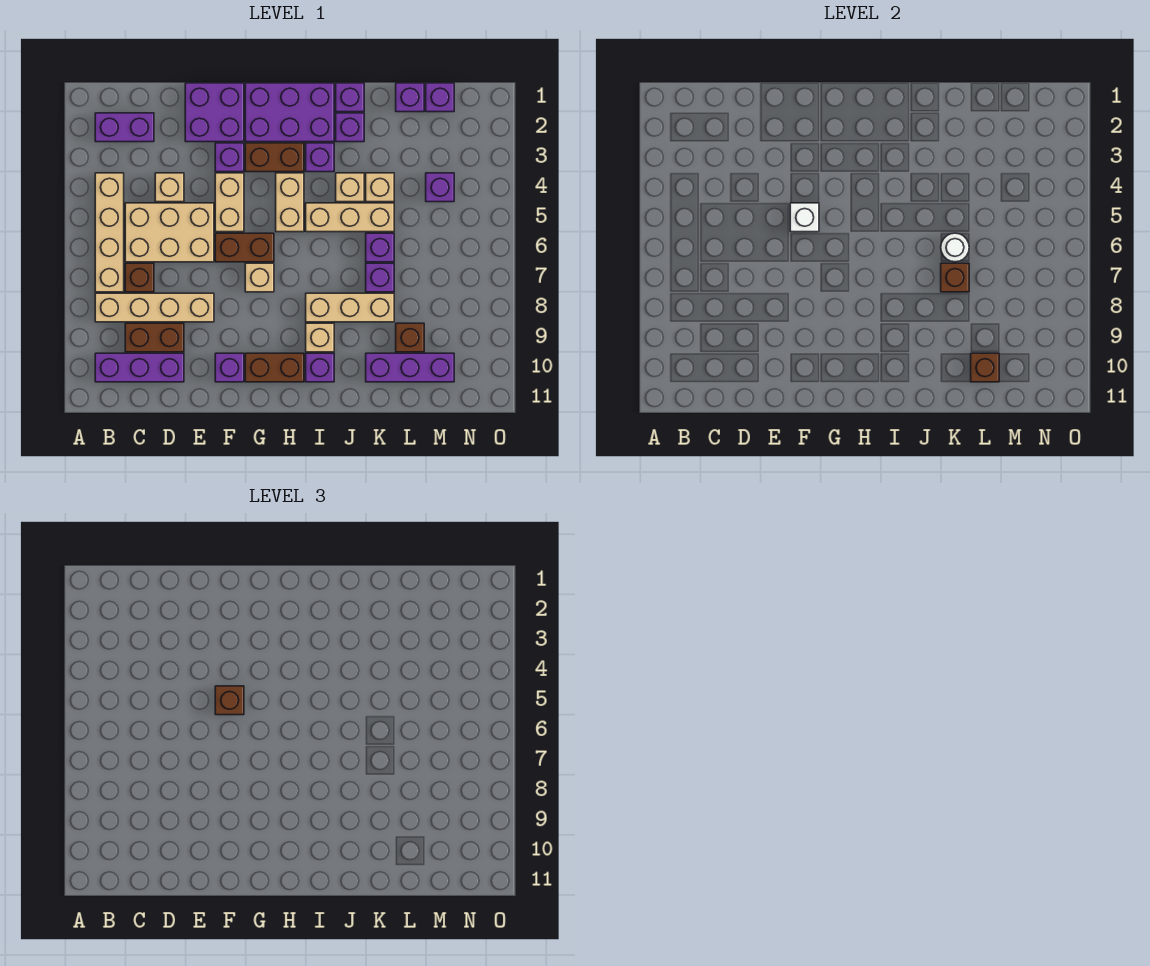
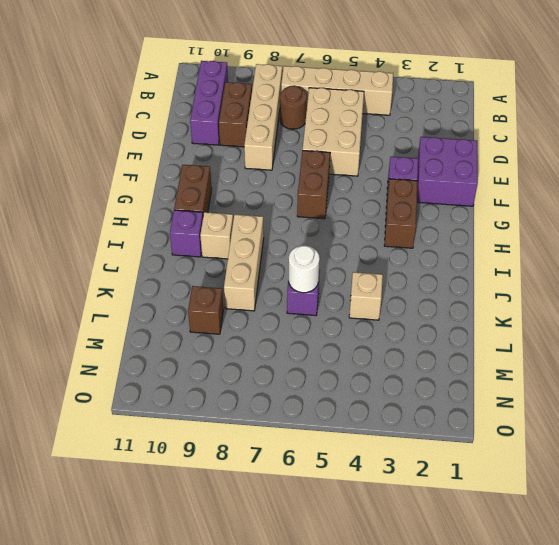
brown round brick C7 level 1 -> brown brick C7 level 1
none -> purple brick B2:C2 level 1
none -> tan brick D4 level 1
none -> tan brick F4:F5 level 1
none -> purple brick F10 level 1

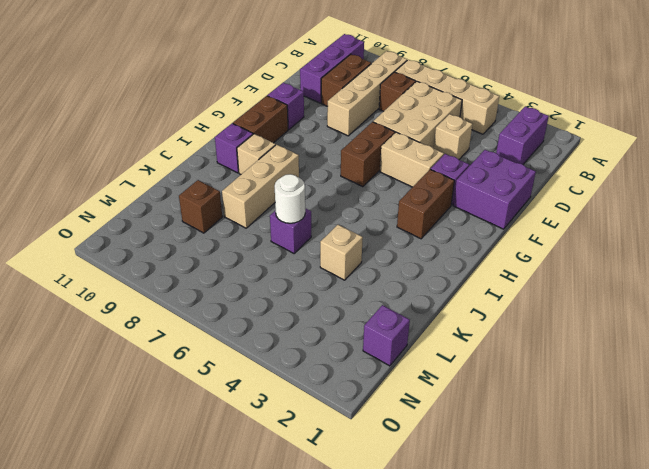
none -> purple brick G1:I2 level 1
none -> tan brick G7 level 1
none -> tan brick H4:H5 level 1
none -> purple brick I3 level 1

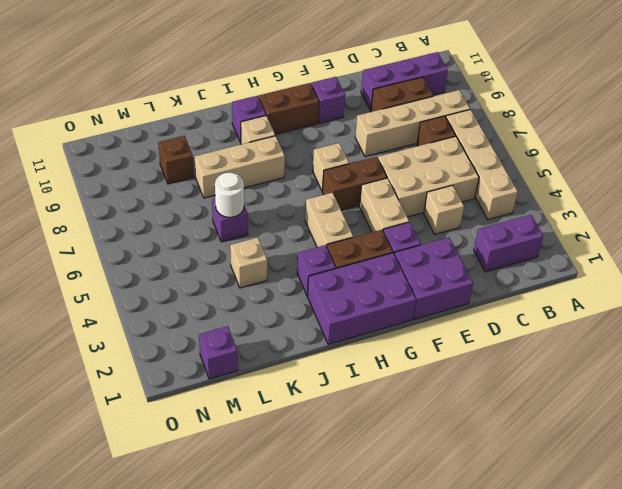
none -> tan brick I5:K5 level 1
none -> purple brick J1 level 1
none -> purple brick J2 level 1
none -> tan brick J4 level 1

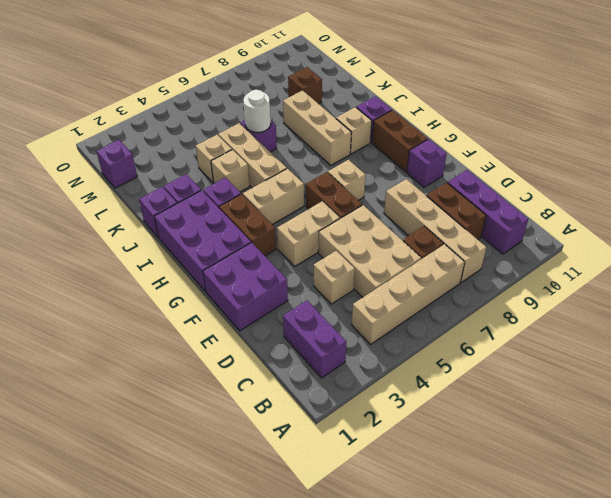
none -> purple brick F3 level 1
none -> purple brick K7 level 1
none -> purple brick K10:M10 level 1
none -> purple brick L1 level 1

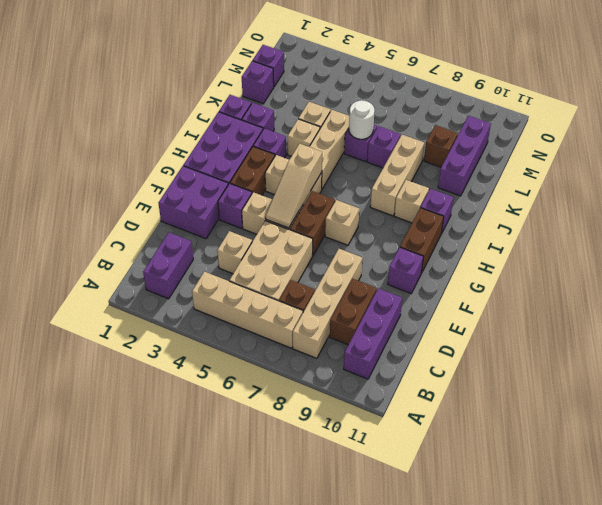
tan slope F5:H5 level 2 top H -> white brick F5 level 2
none -> purple brick M4 level 1
none -> brown brick K7 level 2
none -> brown brick L10 level 2
none -> brown brick F5 level 3

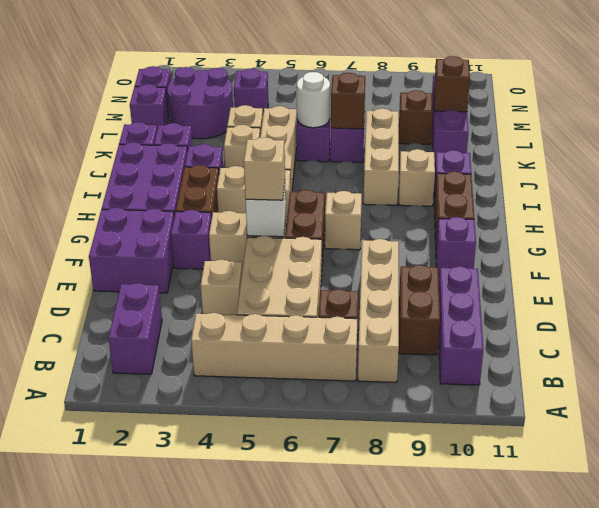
tan brick F5 level 3 -> brown brick F5 level 3
purple round brick L2:M3 level 1 -> none

